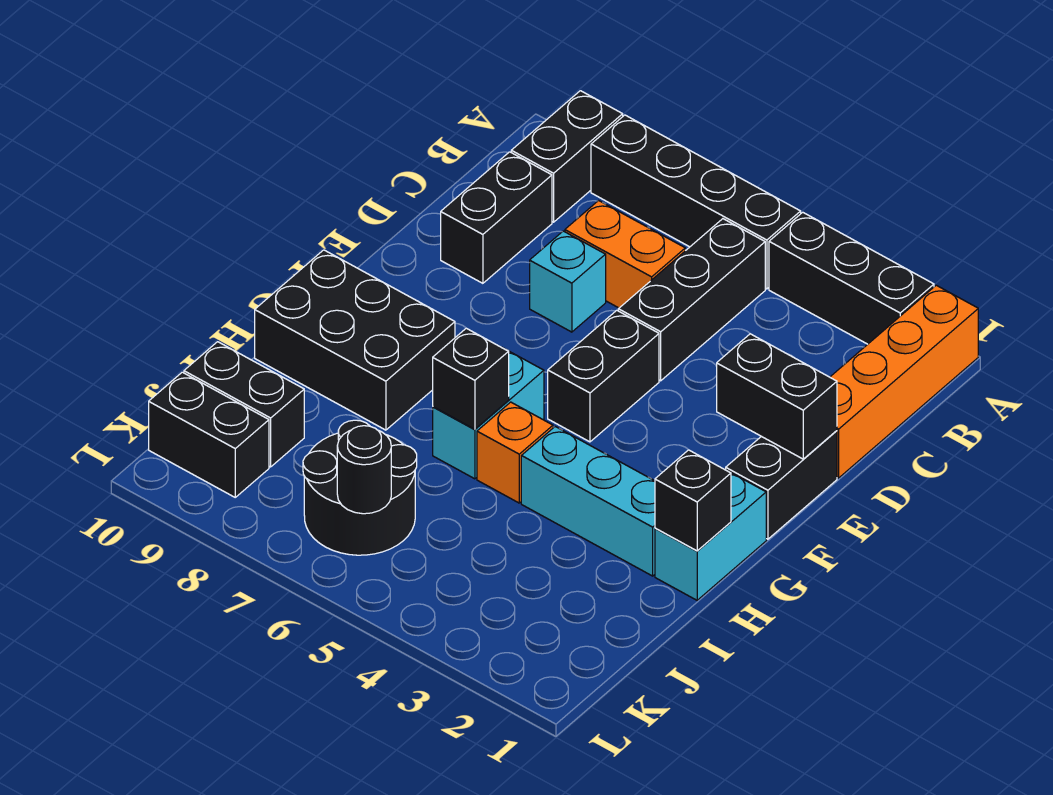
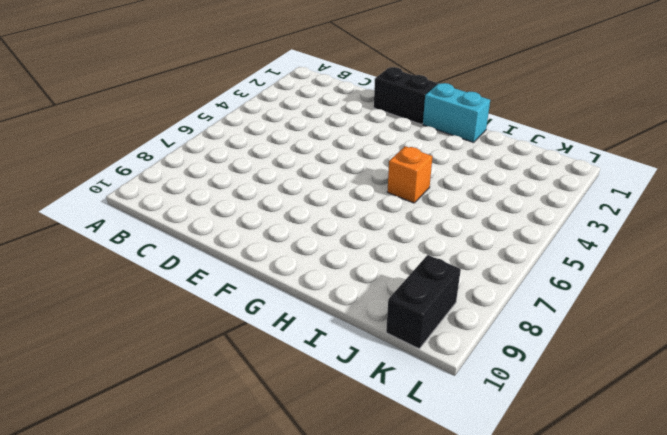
none -> orange brick A1:D1 level 1
none -> black brick A2:A4 level 1
none -> black brick A5:A8 level 1

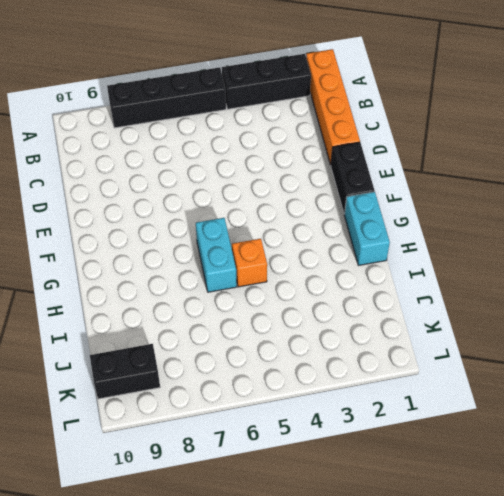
none -> black brick A9:B9 level 1
none -> black brick B5:D5 level 1
none -> orange brick C6:C7 level 1

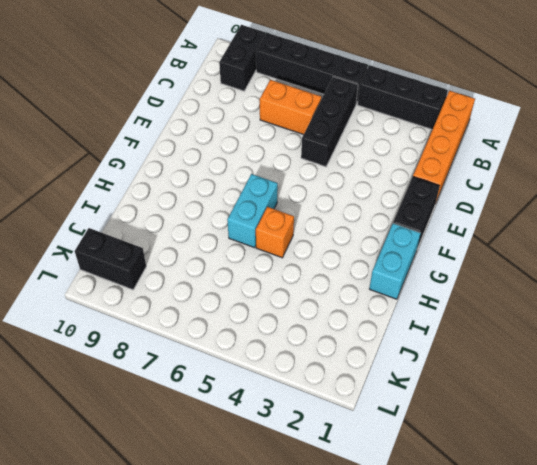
none -> black brick C9:D9 level 1
none -> cyan brick D7 level 1
none -> black brick E5:F5 level 1

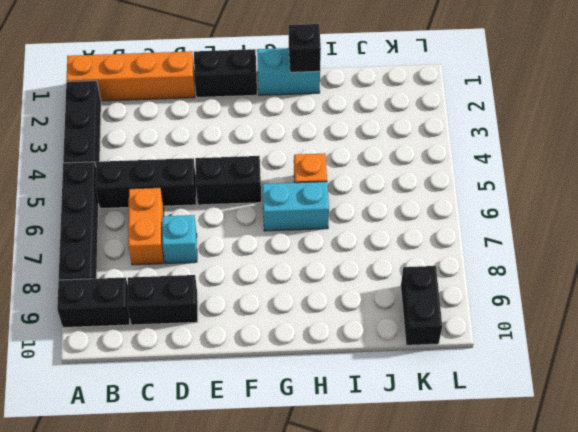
none -> black brick G8:H10 level 1
none -> cyan brick H2:H4 level 1
none -> black round brick J6:K7 level 1

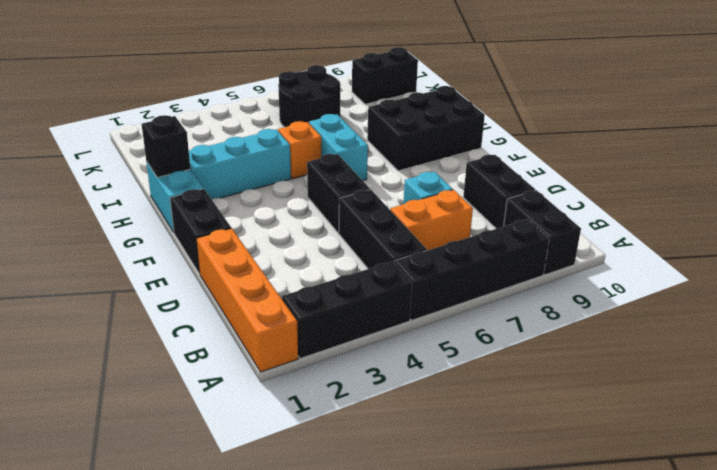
none -> black brick J9:J10 level 1
none -> black brick E1:E2 level 2
none -> black brick H6 level 2

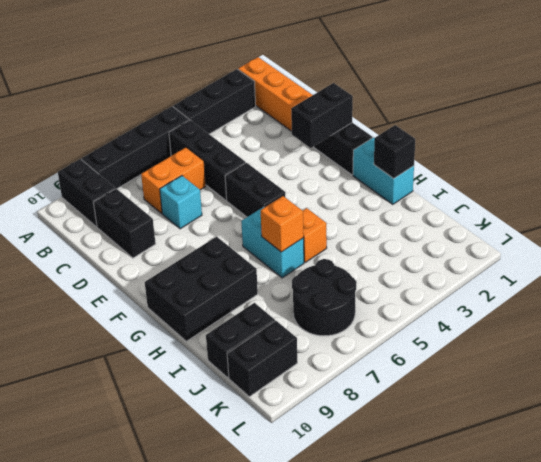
orange brick H6 level 2 -> black brick H6 level 2
none -> cyan brick H2:H4 level 1
none -> black round brick K6 level 2

